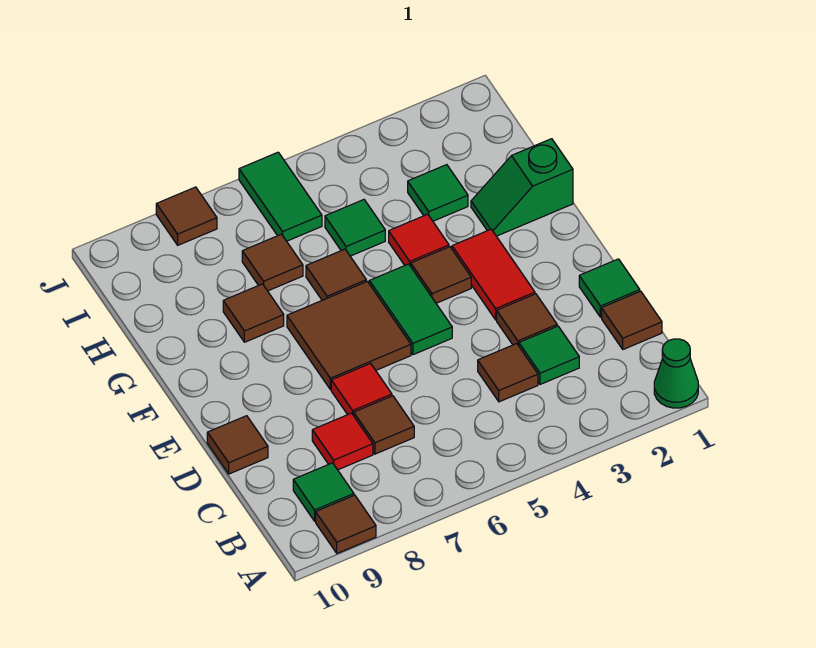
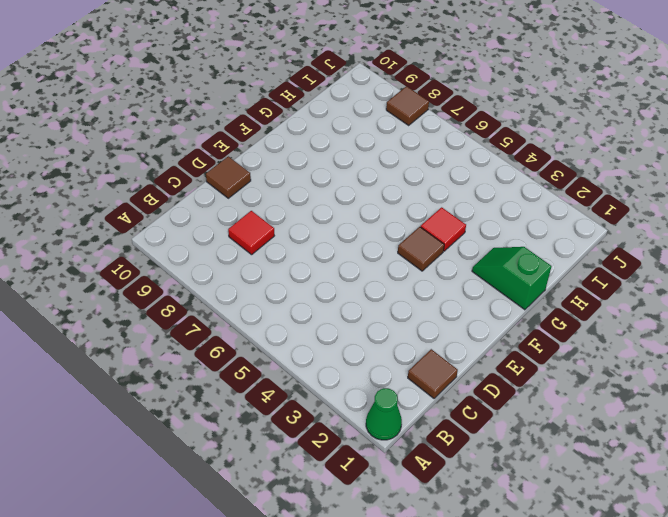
none -> brown tile A9 level 1
none -> green tile B9 level 1
none -> green tile C3 level 1

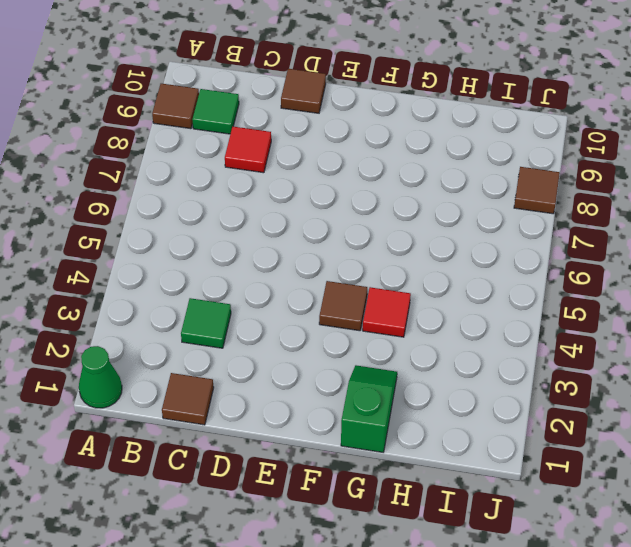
none -> brown tile C4 level 1
none -> brown tile C7 level 1
none -> green tile D1 level 1

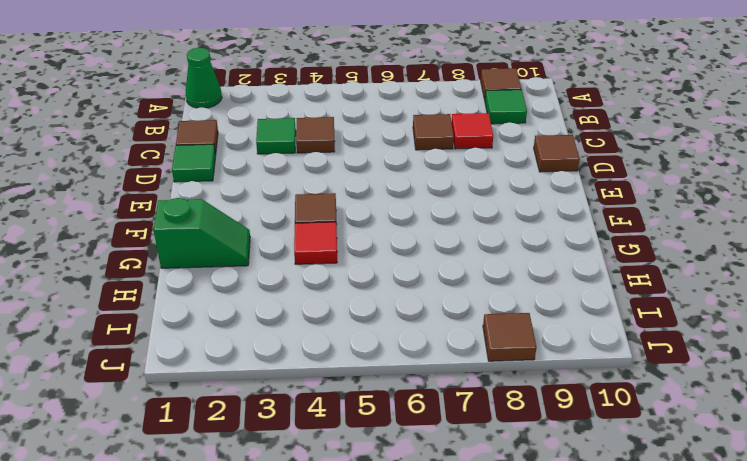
none -> brown tile D3 level 1
none -> red tile D7 level 1
none -> red tile E3:F3 level 1

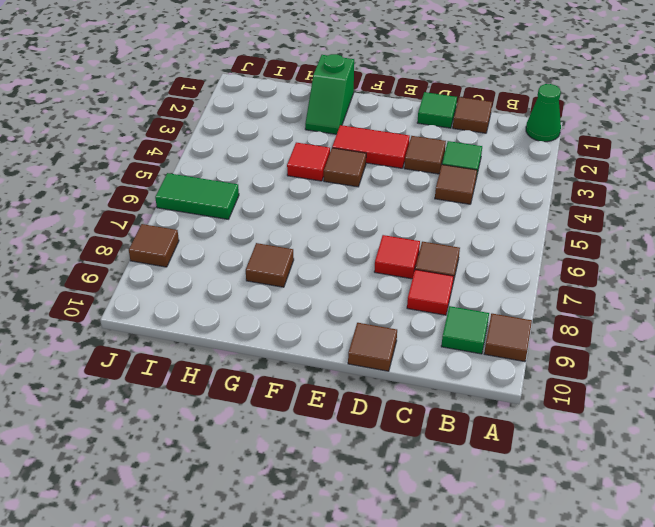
none -> green tile E5:F5 level 1
none -> brown tile E6:F7 level 1
none -> brown tile G6 level 1

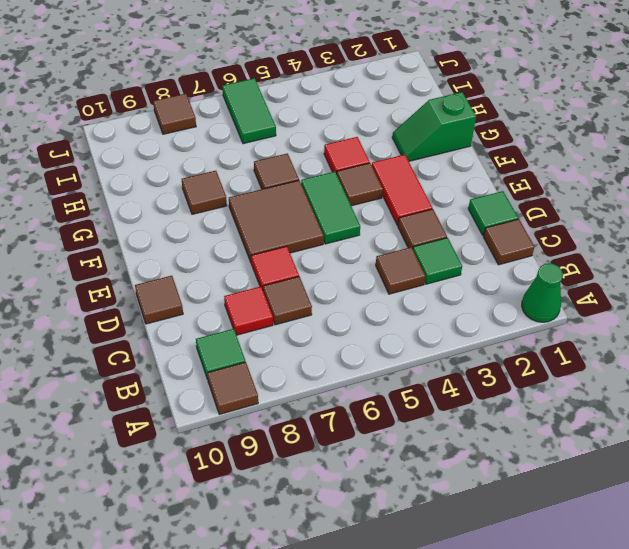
none -> green tile H3 level 1
none -> green tile H5 level 1
none -> brown tile H7 level 1

